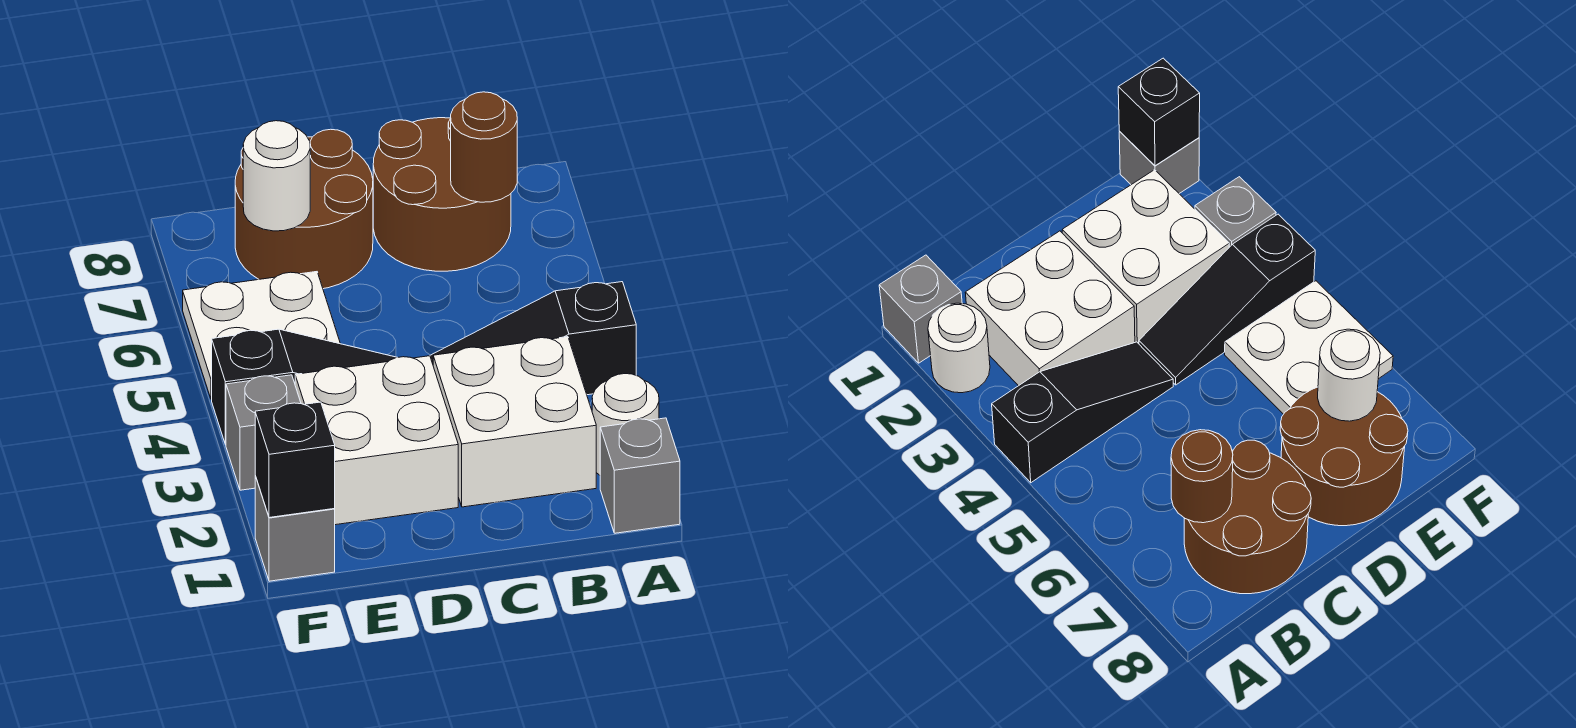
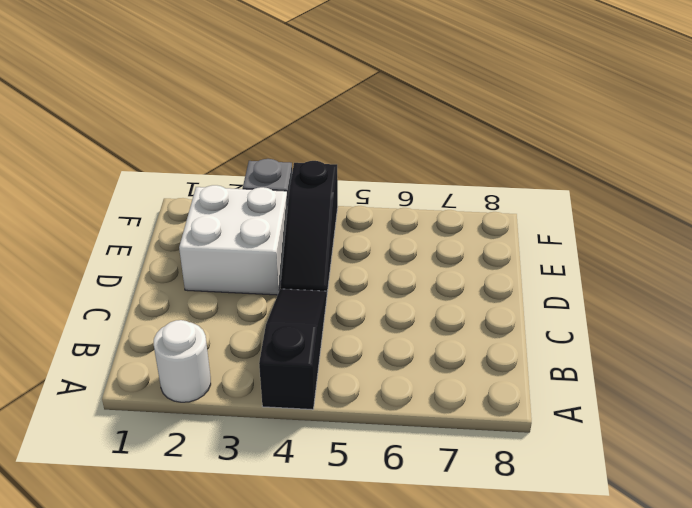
none -> grey brick A1 level 1
none -> white brick B2:C3 level 1
none -> brown round brick B7:C8 level 1

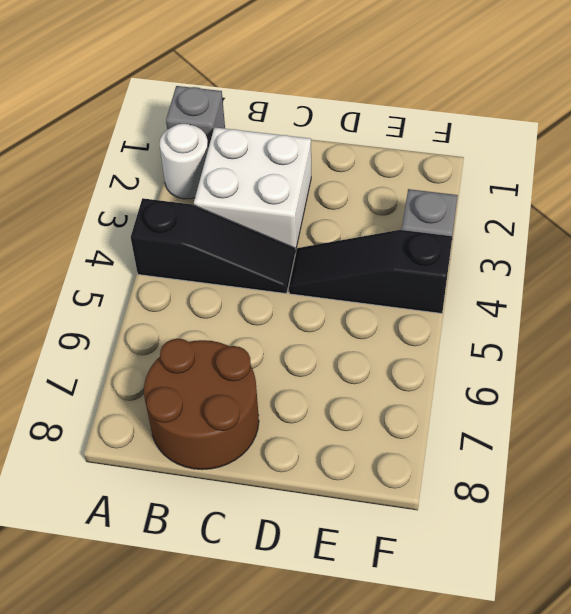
none -> white brick D2:E3 level 1
none -> brown round brick D7:E8 level 1
none -> white plate E5:F6 level 1

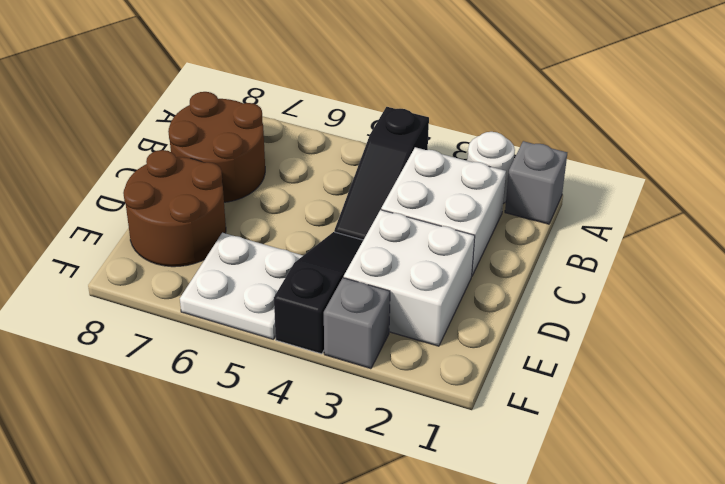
none -> grey brick F1 level 1
none -> brown round brick B7 level 2
none -> white round brick E7 level 2

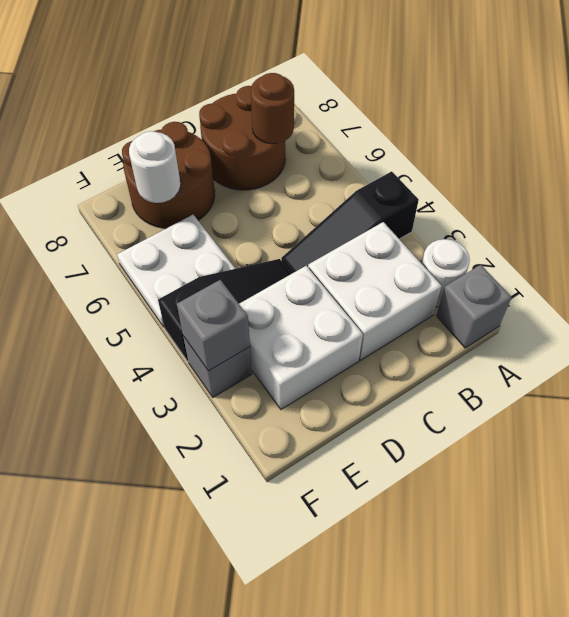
grey brick F3 level 2 -> grey brick F1 level 1
none -> black brick F1 level 2

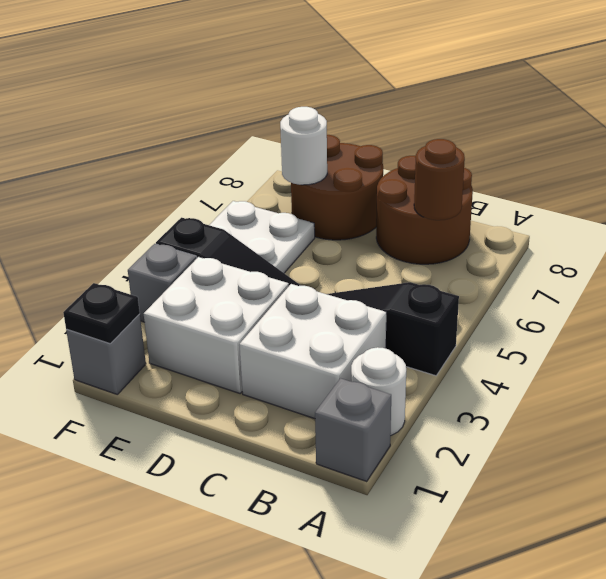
black plate F1 level 2 -> black brick F1 level 2

